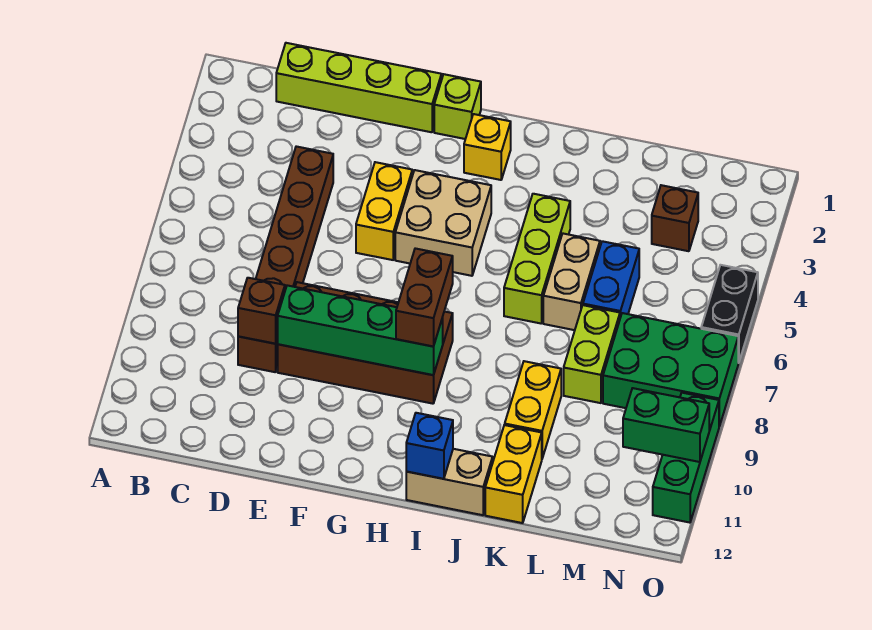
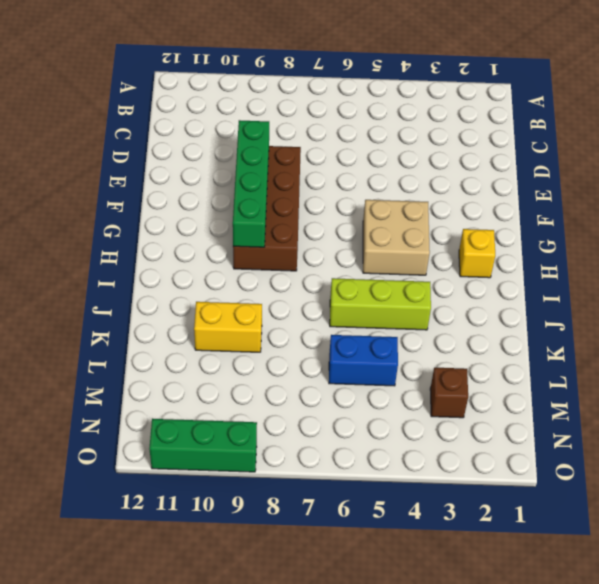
none -> lime brick C1:F1 level 1
none -> brown brick D4:D9 level 1
none -> yellow brick F4:F5 level 1

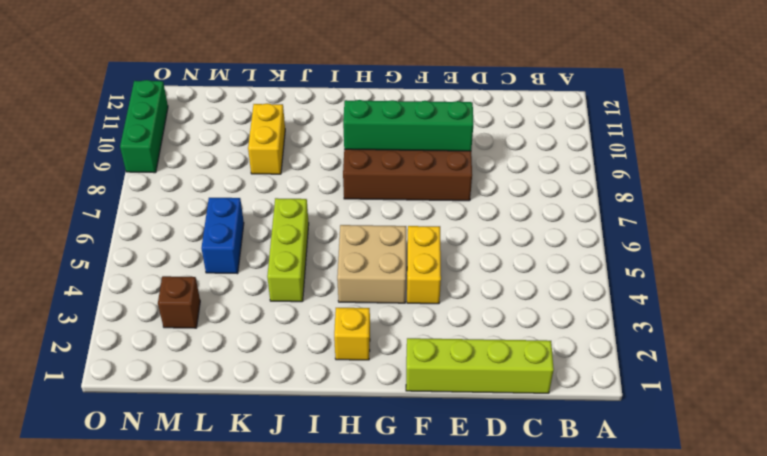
none -> brown brick D4:D9 level 1
none -> lime brick G1 level 1
none -> tan brick I12:J12 level 1

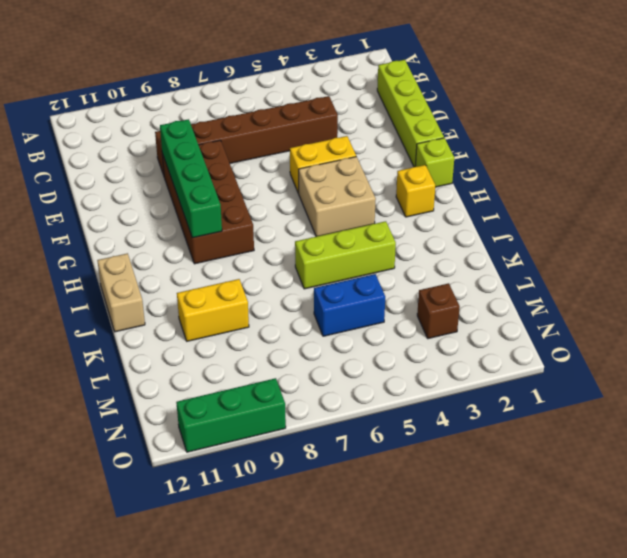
none -> tan brick K5:K6 level 1
none -> yellow brick K11:K12 level 1
none -> lime brick L7:L8 level 1

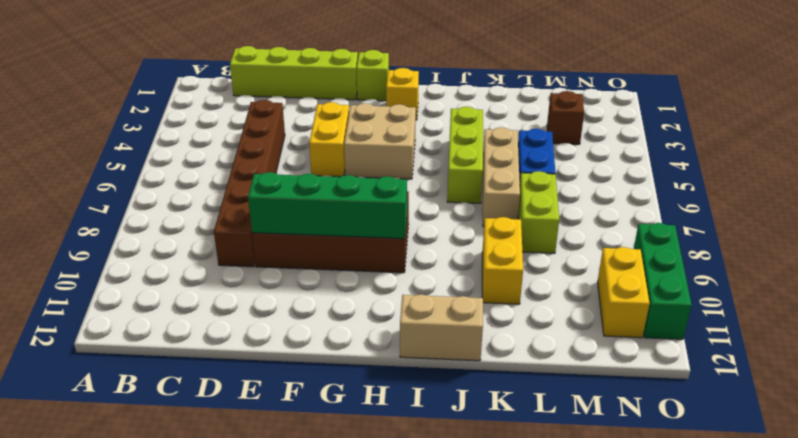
tan brick K5:K7 level 1 -> tan brick K5:K6 level 1
yellow brick N10:N11 level 1 -> yellow brick K11:K12 level 1
none -> green brick M7:O8 level 1
none -> black brick O5:O6 level 1
none -> brown brick D9 level 2

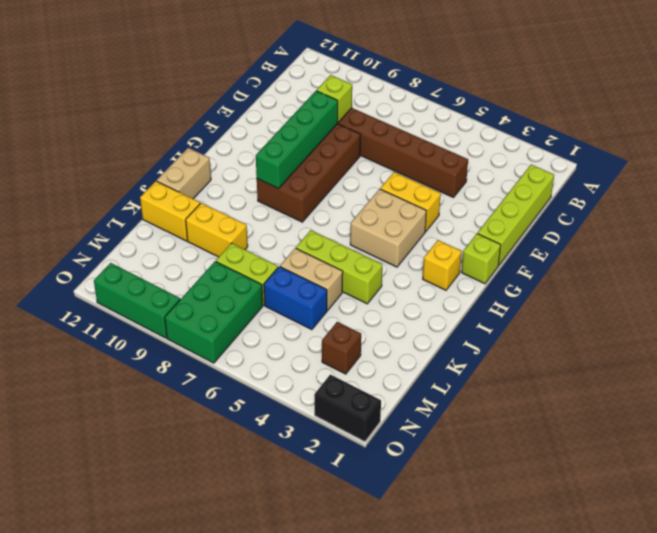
lime brick D9 level 2 -> brown brick D9 level 2
black brick O1:O2 level 1 -> black brick O5:O6 level 1
none -> blue brick I12 level 2
none -> green brick N10:O10 level 2
none -> brown brick H8:H9 level 3

